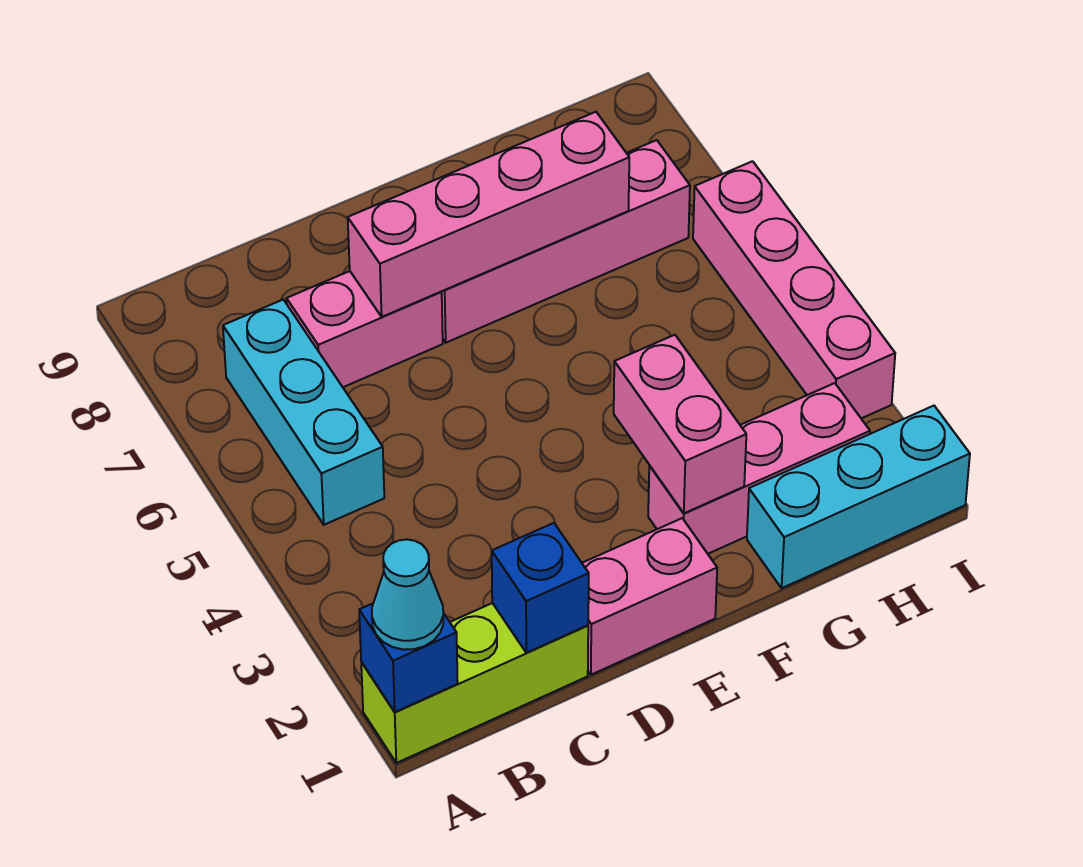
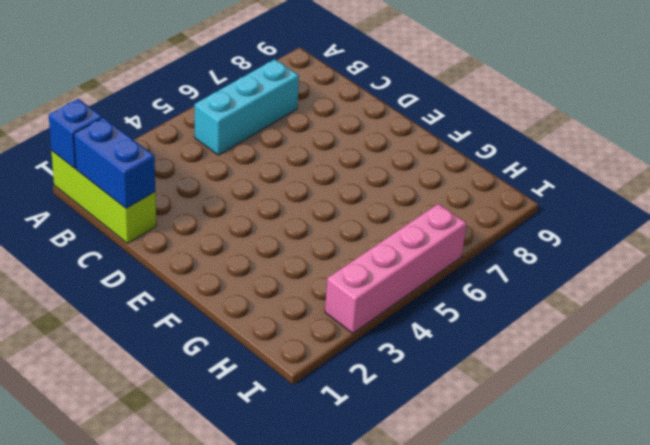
blue brick B1:C1 level 2 -> blue brick C1 level 2
none -> pink brick C7:D7 level 1
none -> pink brick D1:E1 level 1
none -> pink brick E7:H7 level 1

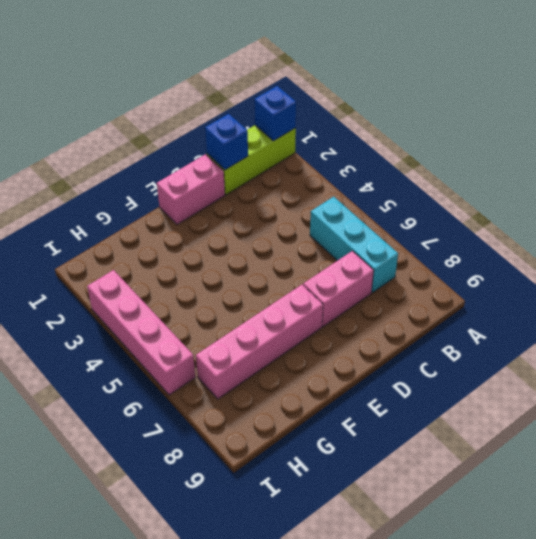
none -> pink brick F2:H2 level 1
none -> cyan brick G1:I1 level 1
none -> pink brick D7:G7 level 2

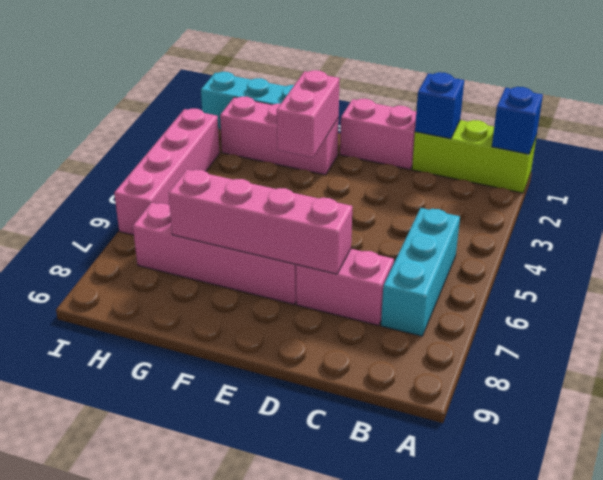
none -> cyan cone A1 level 3

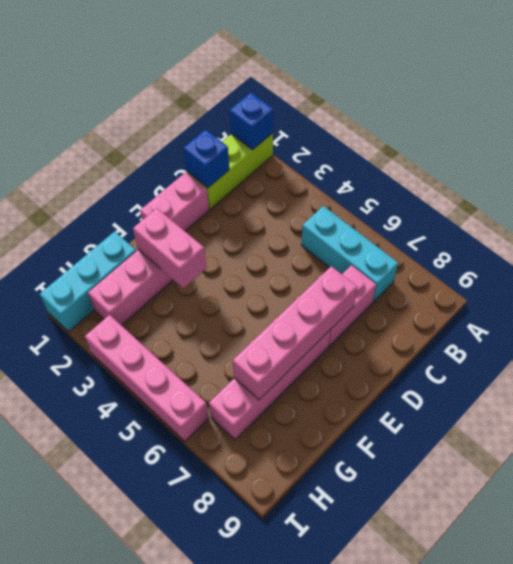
none -> cyan cone A1 level 3

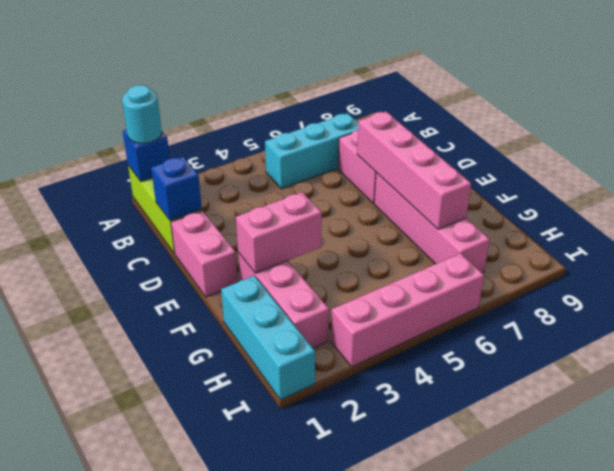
cyan round brick A1 level 3 -> cyan cone A1 level 3

